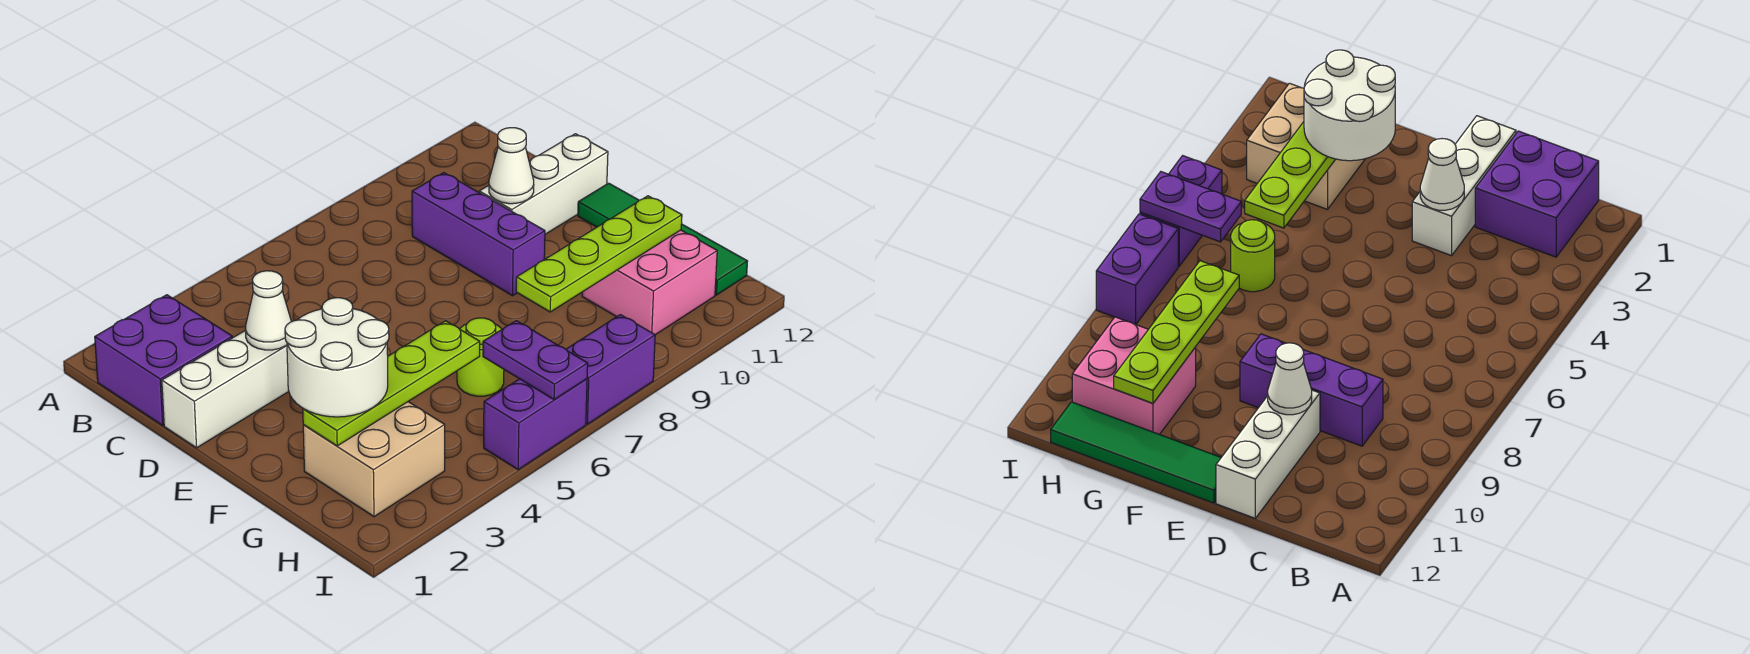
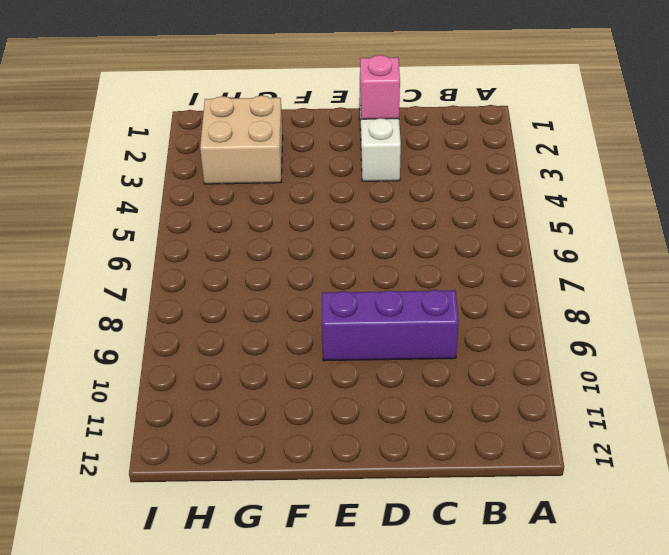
pink brick D2 level 2 -> none
none -> purple brick B1:C2 level 1
none -> white brick D10:D12 level 1
none -> green tile E12:H12 level 1

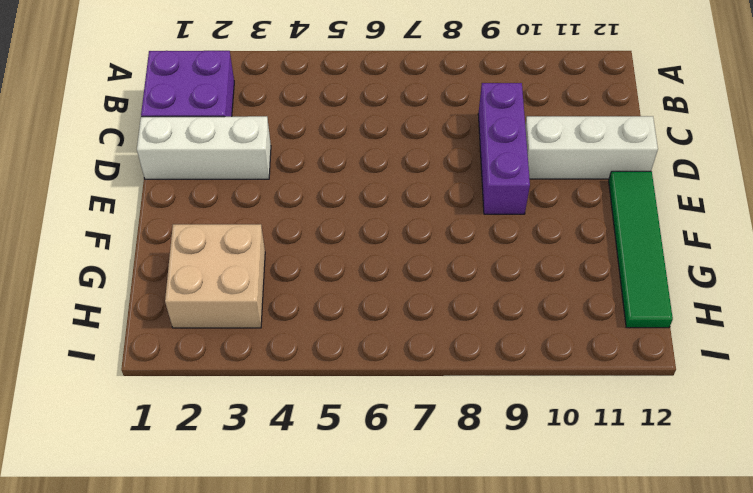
none -> lime round brick G6 level 1
none -> pink brick G10:H11 level 1
none -> purple brick I5:I6 level 1

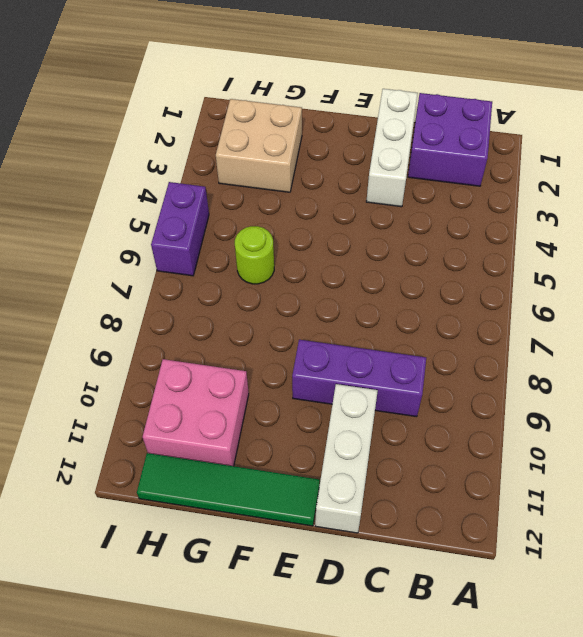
none -> purple brick I7:I8 level 1
none -> white cone D3 level 2
none -> white cone D10 level 2

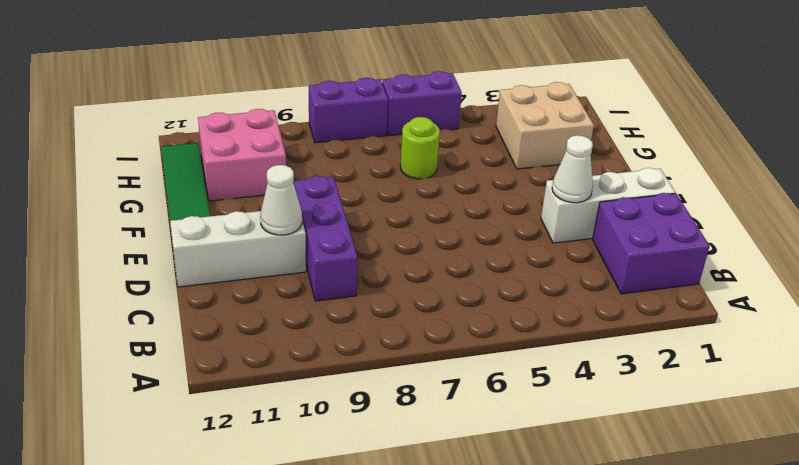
none -> lime plate G2:G5 level 2
none -> lime plate G8:G11 level 2
none -> purple plate H6:I6 level 2

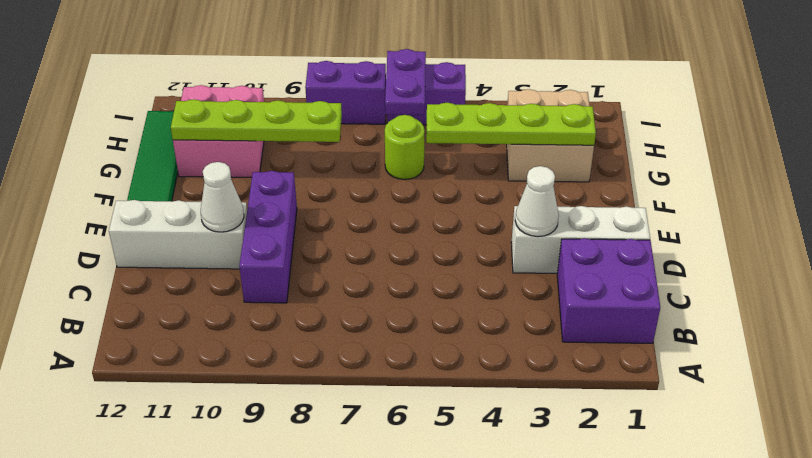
none -> white round brick F2:G3 level 3

